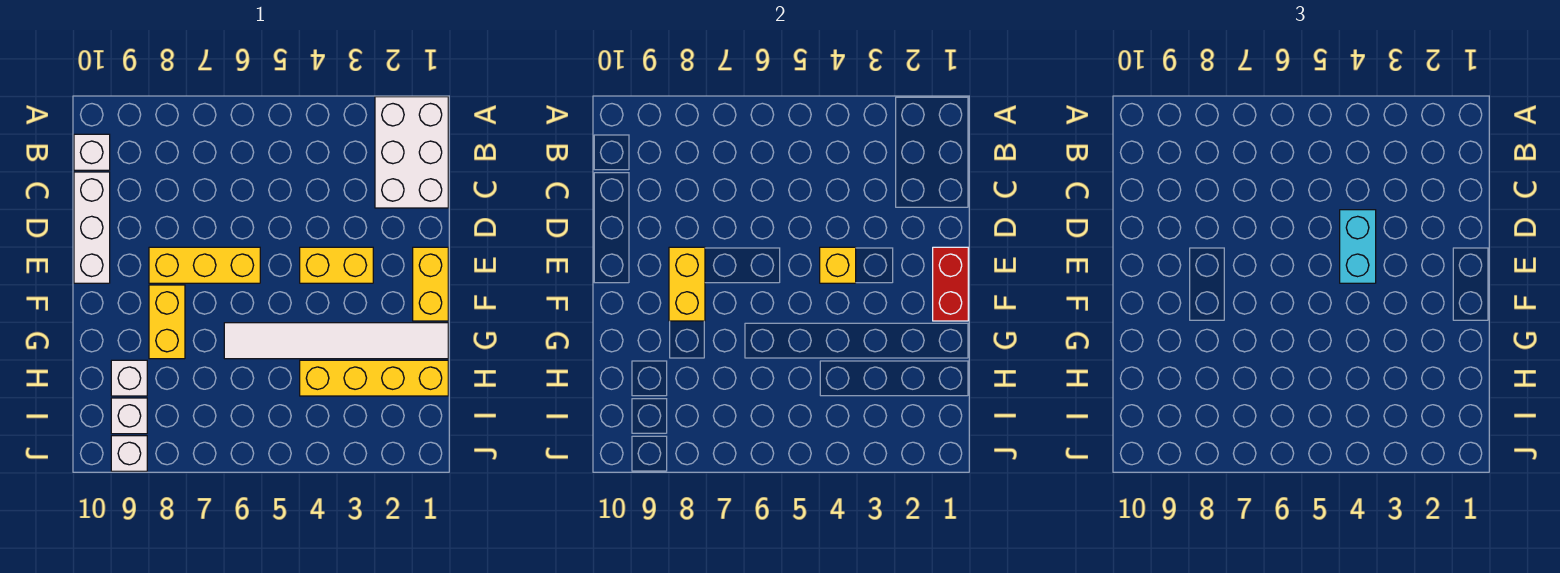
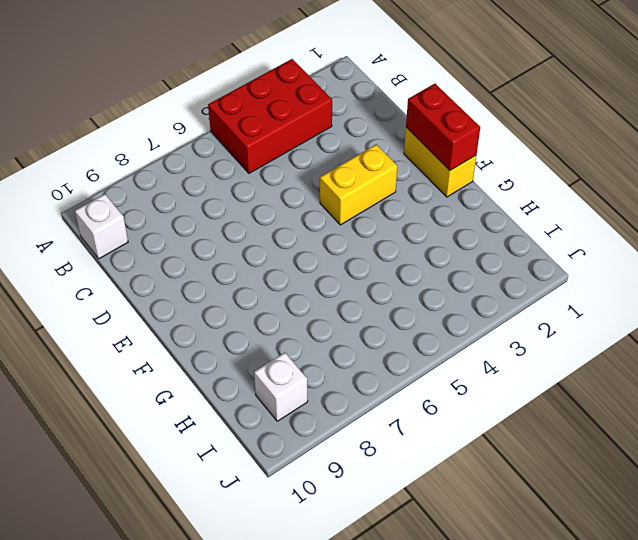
red brick A3:B5 level 1 -> none
none -> white brick A1:C2 level 1
none -> white brick C10:E10 level 1
none -> yellow brick E6:E8 level 1

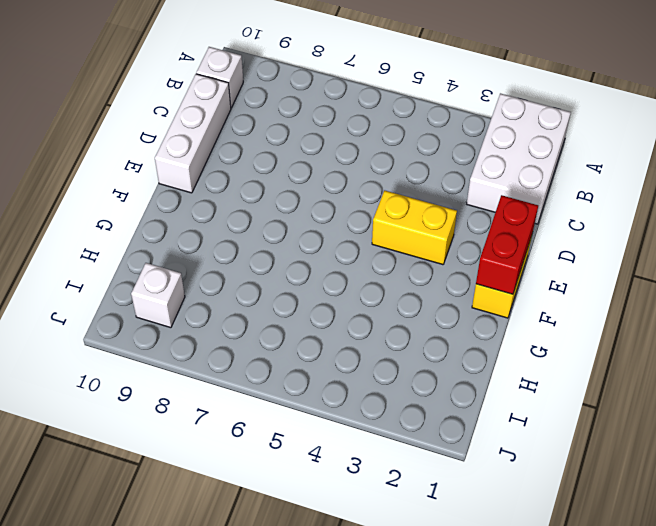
none -> yellow brick E6:E8 level 1
none -> yellow brick F8:G8 level 1
none -> white tile G1:G6 level 1

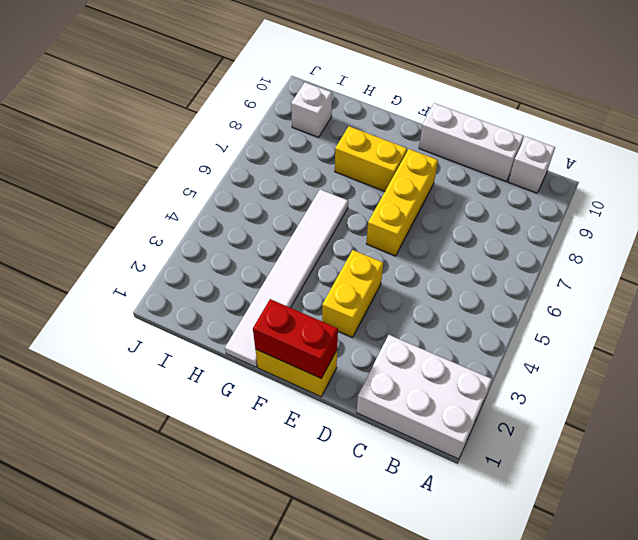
none -> yellow brick H1:H4 level 1
none -> white brick H9 level 1
none -> white brick J9 level 1

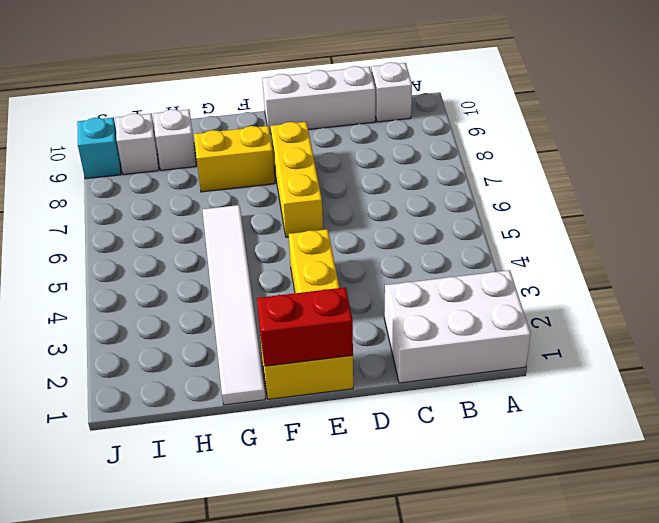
cyan brick J9 level 1 -> white brick J9 level 1
none -> yellow brick H1:H4 level 1
none -> yellow brick E4 level 2
none -> yellow brick E8:F8 level 2

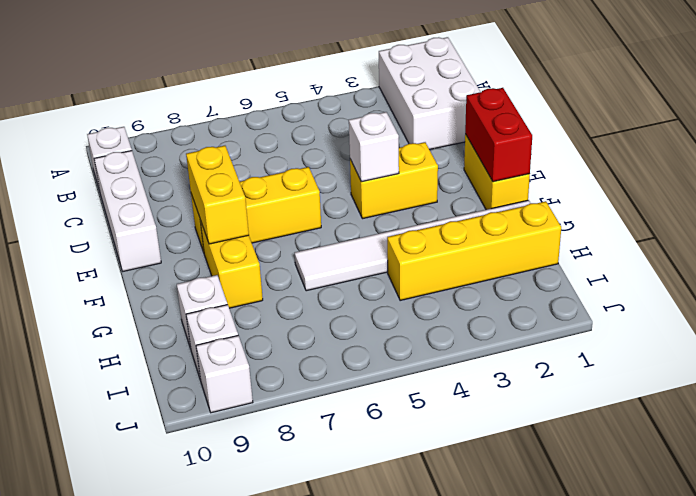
white brick E4 level 2 -> yellow brick E4 level 2
none -> cyan brick D4:E4 level 3

